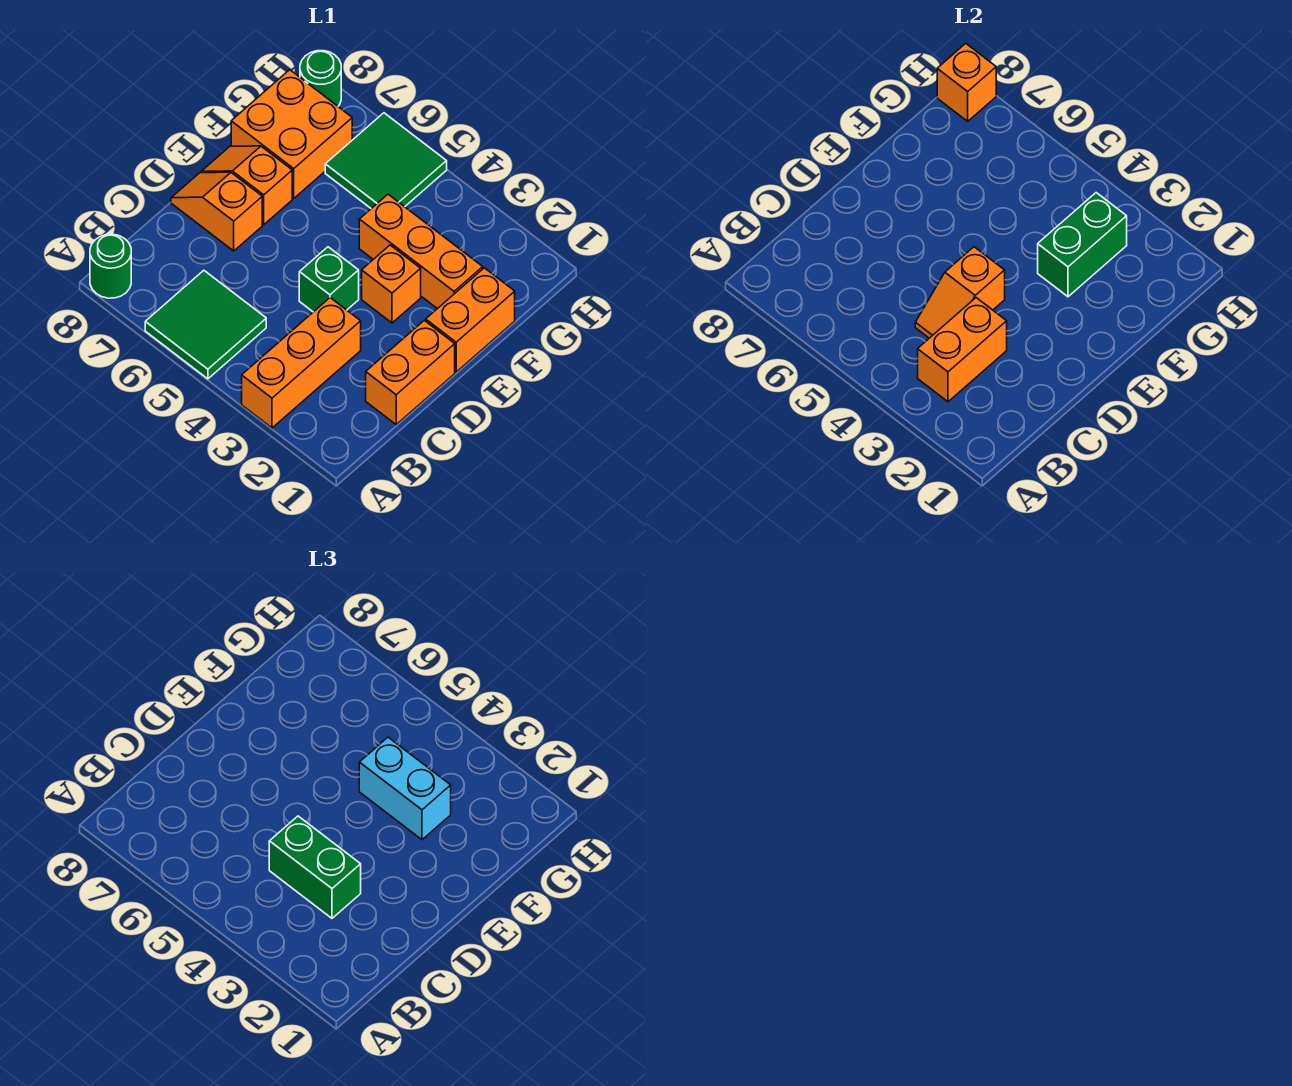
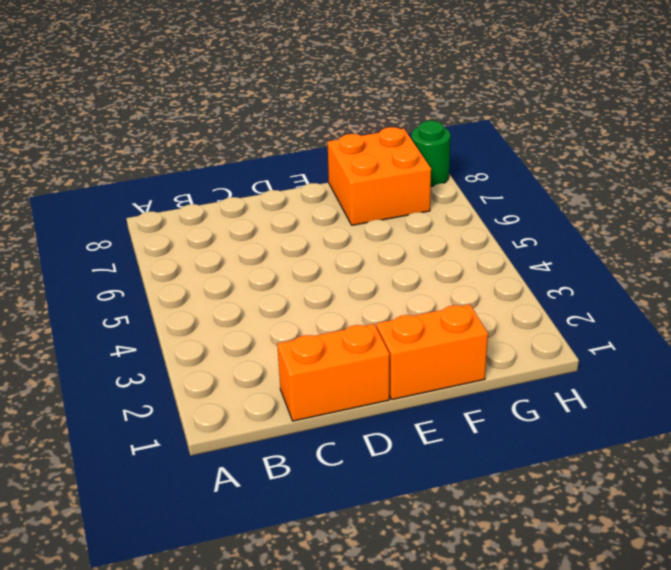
none -> orange brick A3:C3 level 1
none -> green tile A5:B6 level 1
none -> green round brick A8 level 1

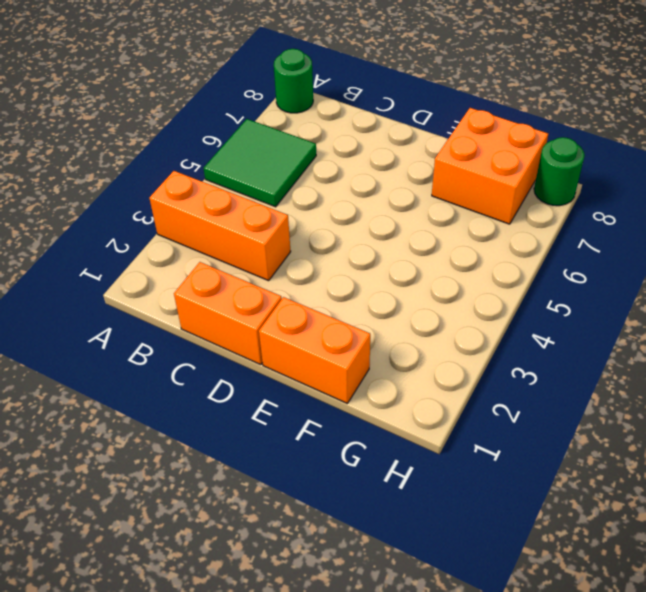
none -> green brick D4 level 1
none -> orange slope D7:D8 level 1 top 7
none -> orange brick E3 level 1

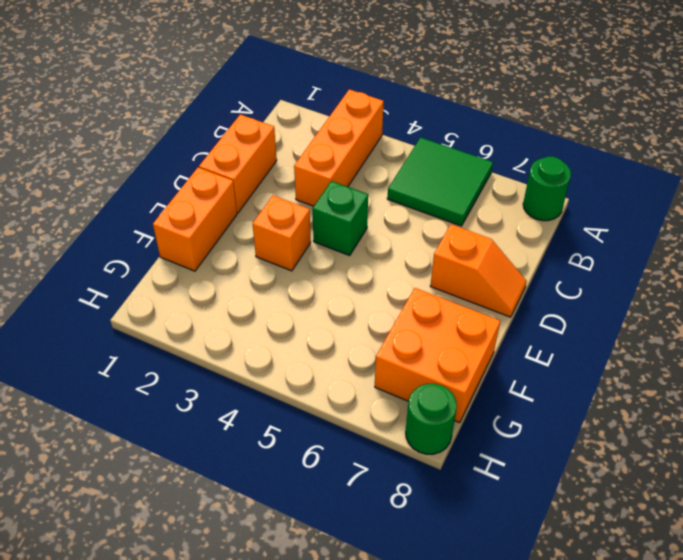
none -> orange slope E7:E8 level 1 top 7
none -> orange brick F2:F4 level 1
none -> green tile G5:H6 level 1

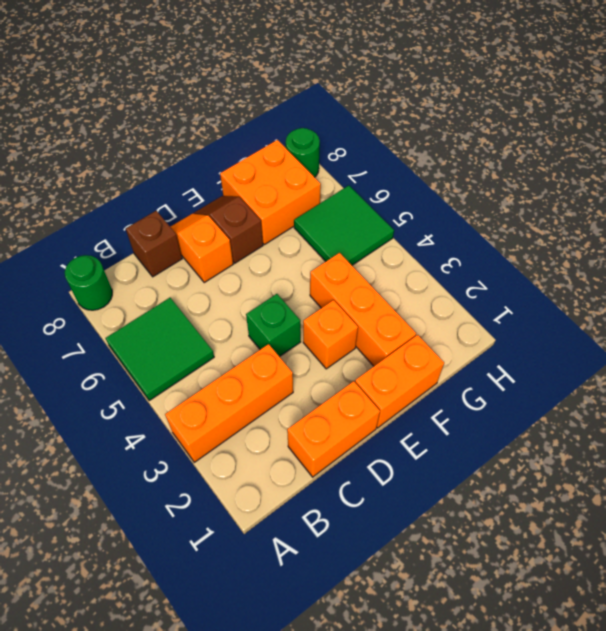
brown brick C8 level 1 -> none
brown slope E7:E8 level 1 top 7 -> orange slope E7:E8 level 1 top 7
none -> orange brick B3:C3 level 2
none -> orange slope C4:D4 level 2 top D
none -> green brick F3:G3 level 2

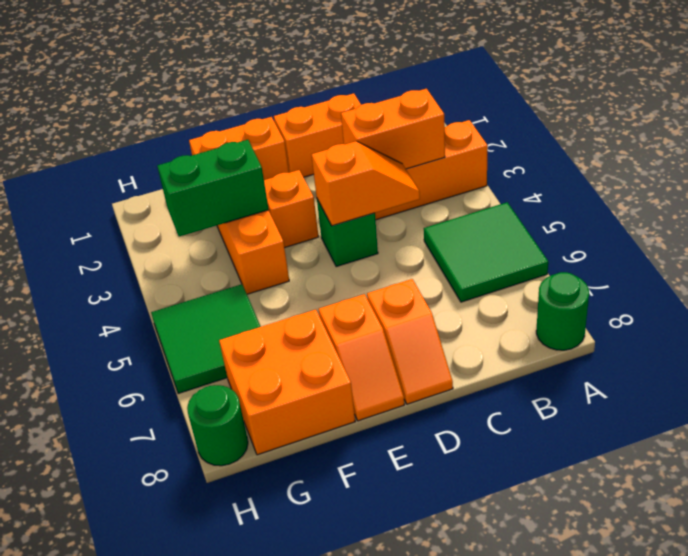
none -> orange brick H8 level 2
none -> green brick C3:C4 level 3
none -> cyan brick F3:F4 level 3

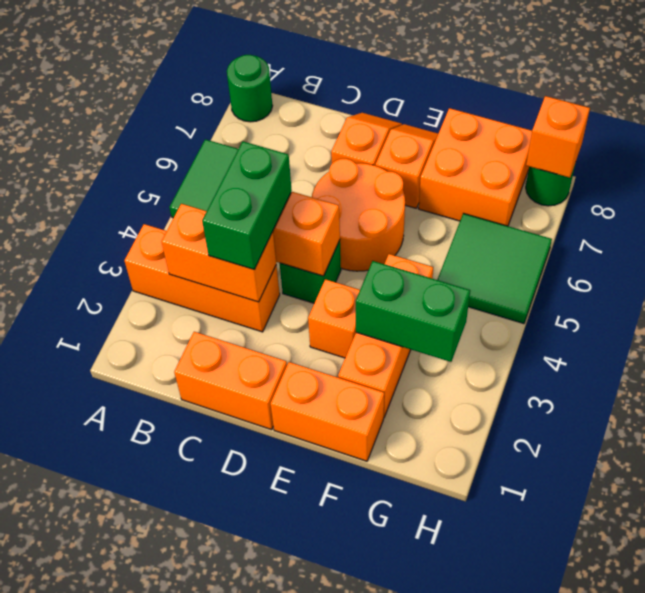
orange round brick D5:E6 level 1 -> none
none -> cyan brick F3:F4 level 3

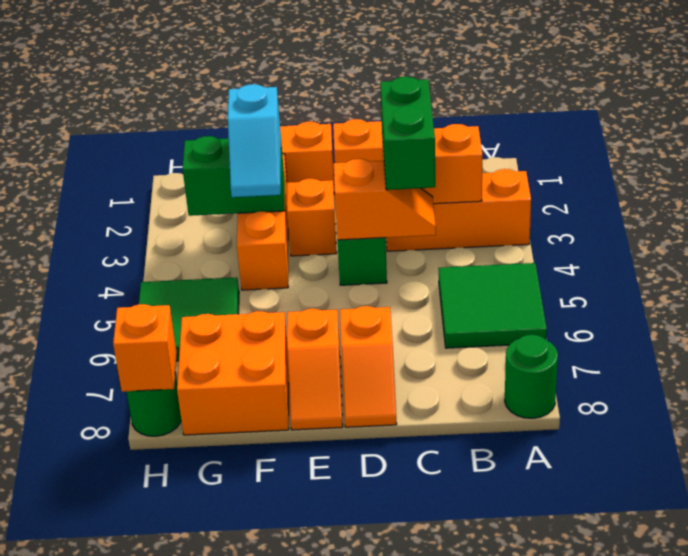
cyan slope F3:F4 level 3 top 3 -> cyan brick F3:F4 level 3

